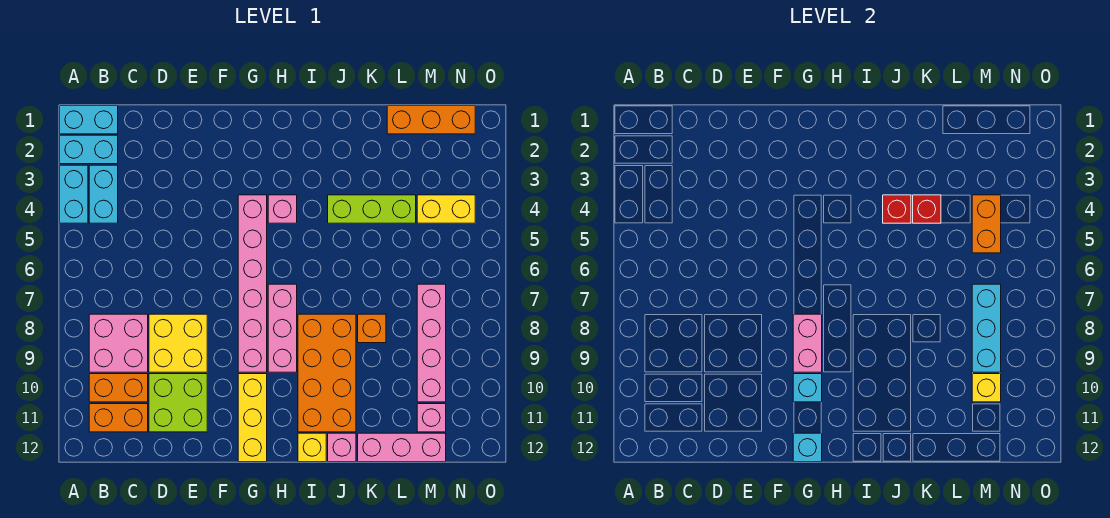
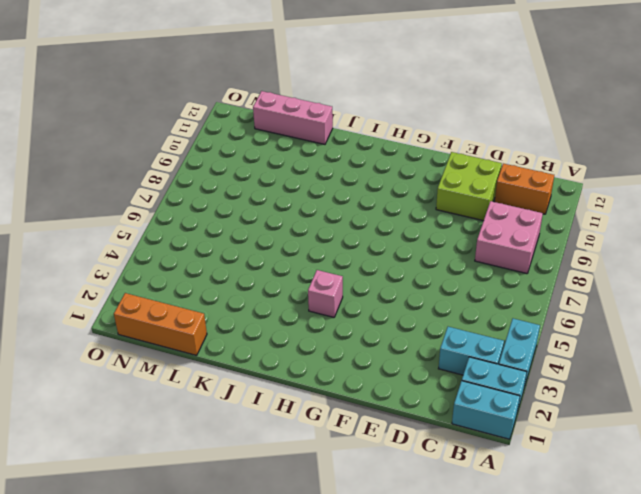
cyan brick B3:C3 level 1 -> cyan brick B3:B4 level 1
none -> orange brick B10:C10 level 1
none -> yellow brick D8:E9 level 1
none -> pink brick G4:G9 level 1
none -> yellow brick G10:G12 level 1

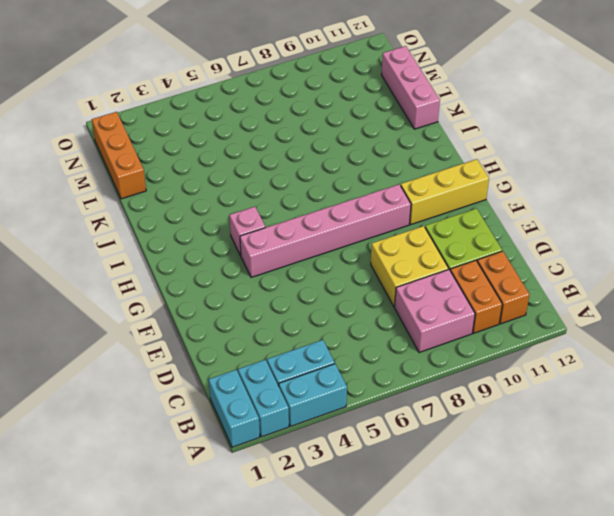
none -> pink brick H7:H9 level 1
none -> orange brick I8:J11 level 1
none -> yellow brick I12 level 1
none -> lime brick J4:L4 level 1

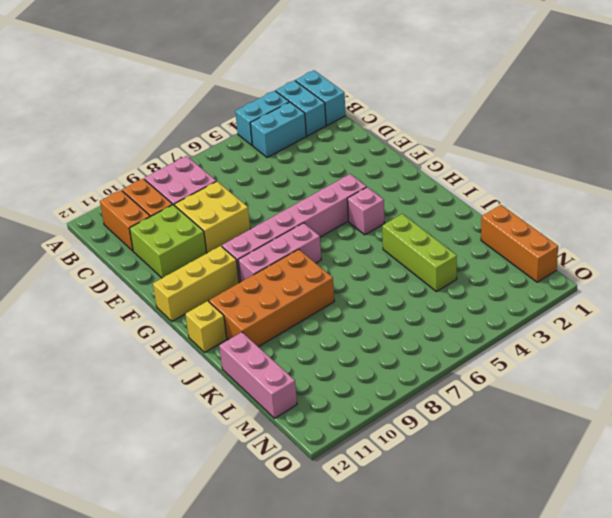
none -> pink brick J12 level 1
none -> orange brick K8 level 1
none -> yellow brick M4:N4 level 1
none -> pink brick M7:M10 level 1

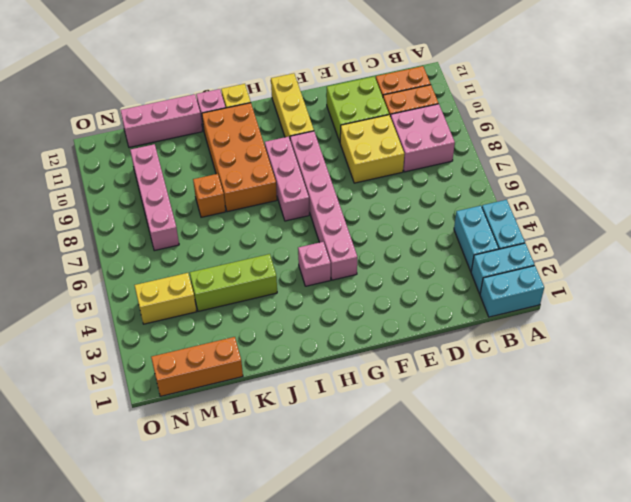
none -> pink brick M11 level 1
none -> pink brick G8:G9 level 2
none -> cyan brick G10 level 2
none -> cyan brick G12 level 2

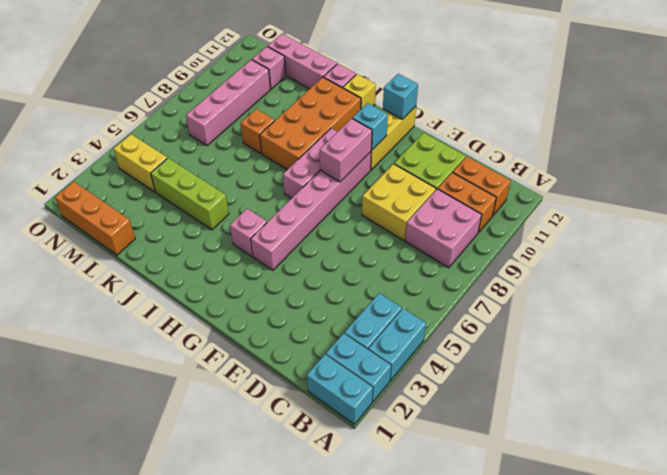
none -> red brick J4 level 2
none -> red brick K4 level 2
none -> orange brick M4:M5 level 2
none -> cyan brick M7:M9 level 2

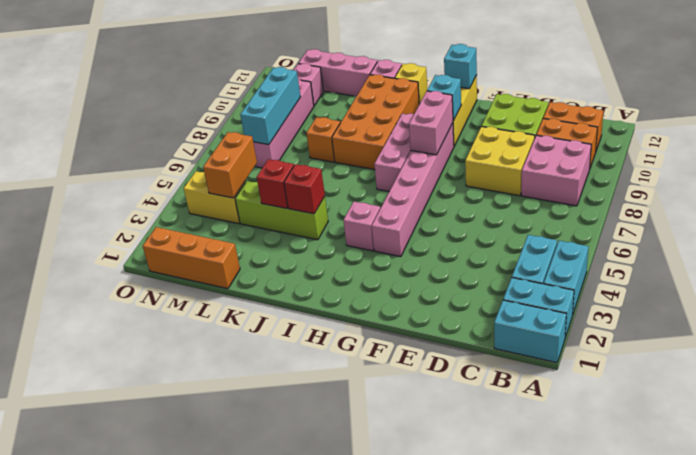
none -> yellow brick M10 level 2

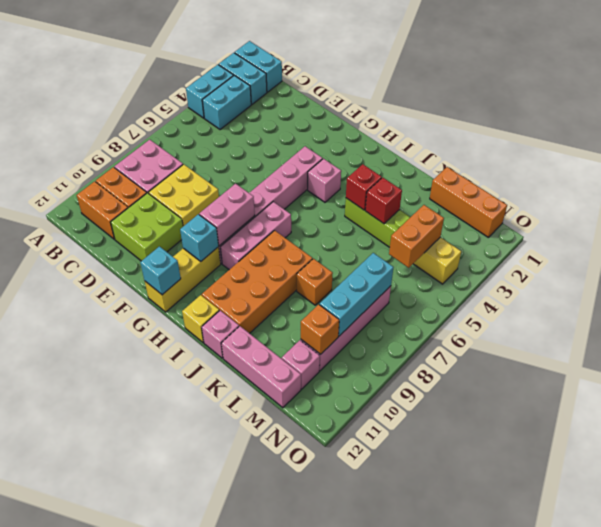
orange brick M10 level 2 -> yellow brick M10 level 2

